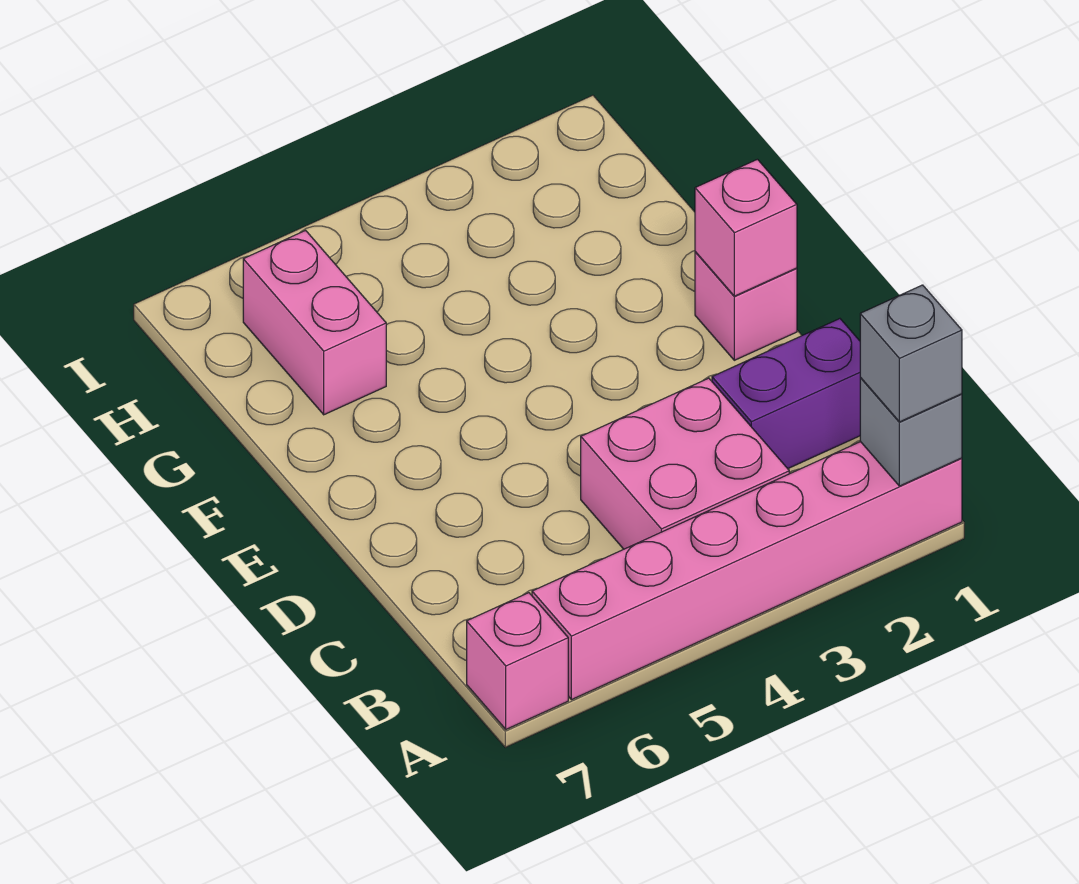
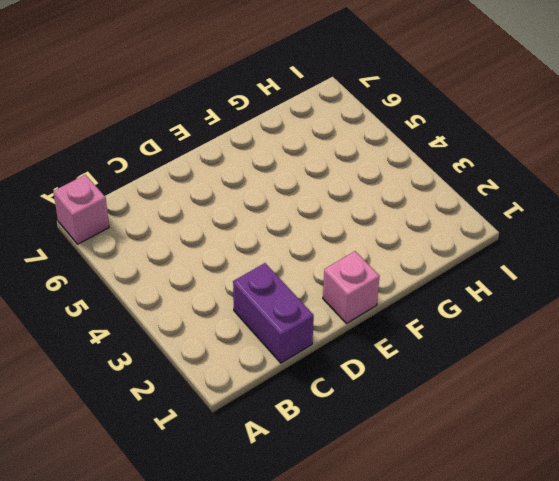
none -> pink brick A1:A6 level 1
none -> pink brick B3:C4 level 1

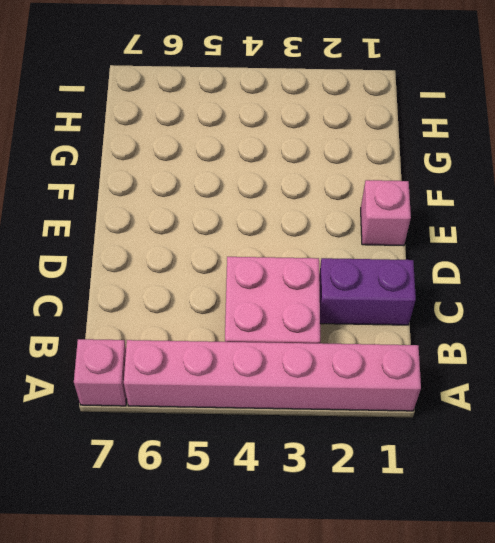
none -> pink brick G6:H6 level 1
none -> grey brick A1 level 2

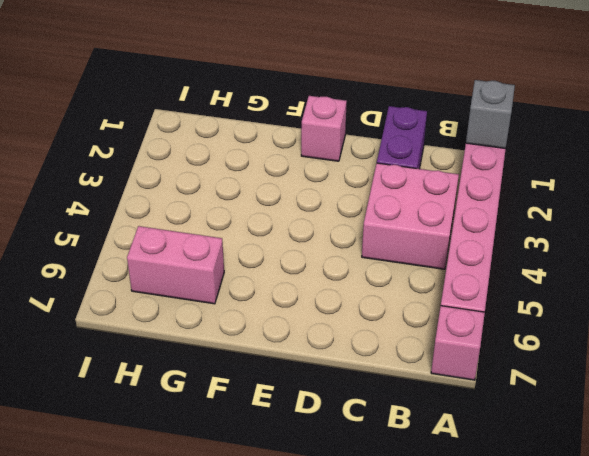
none -> pink brick E1 level 2
none -> grey brick A1 level 3

